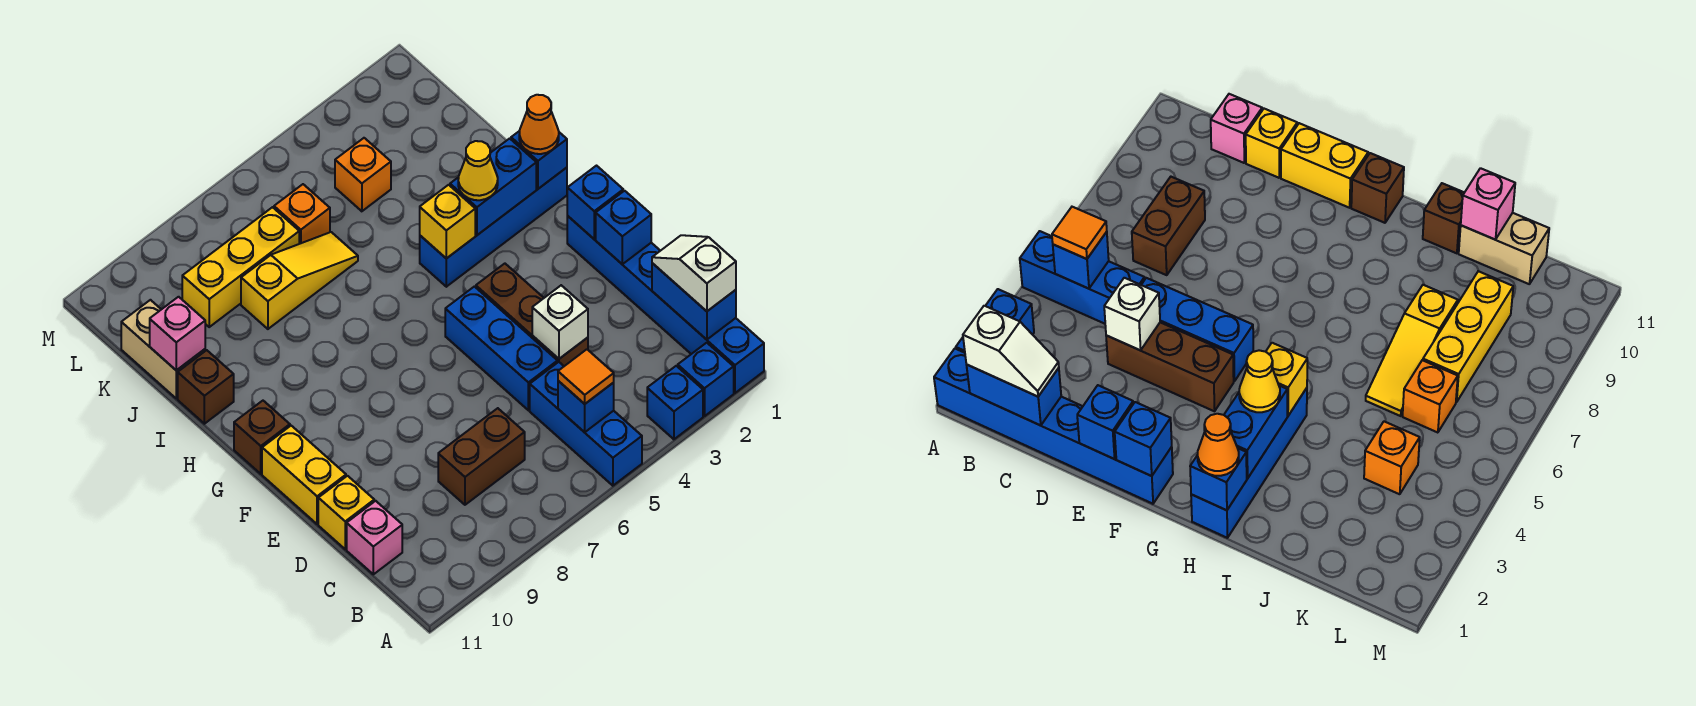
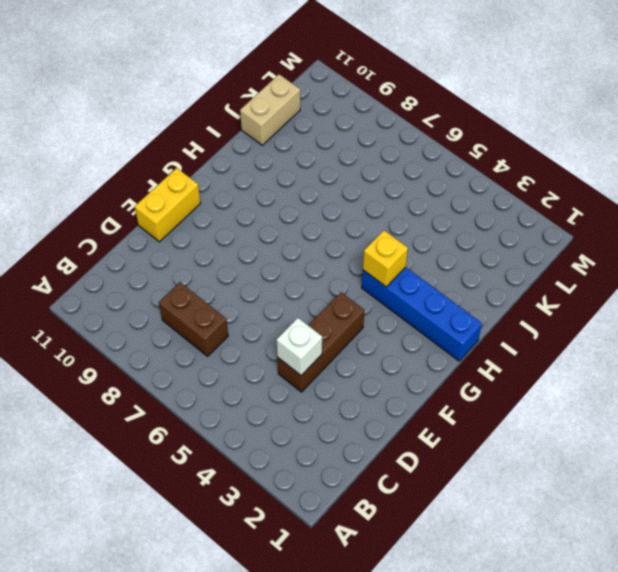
none -> blue brick A1:F1 level 1
none -> blue brick A2 level 1
none -> blue brick A3 level 1
none -> blue brick A5:C5 level 1

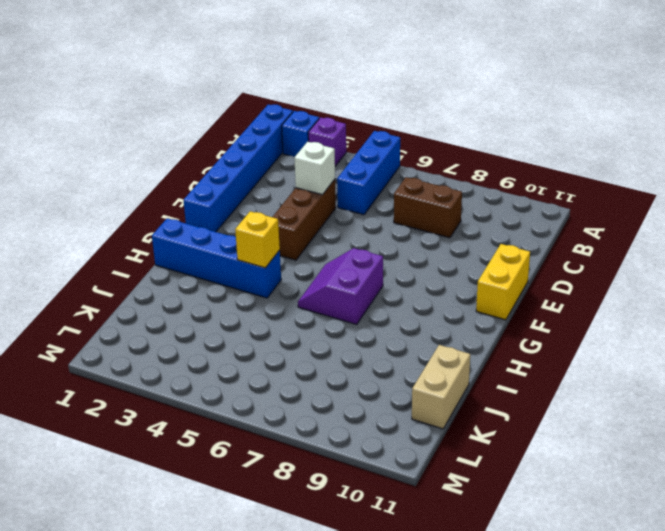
purple brick A3 level 1 -> blue brick A3 level 1
purple slope G6:H7 level 1 top 7 -> none
none -> pink brick C11 level 1
none -> blue brick D5:F5 level 1
none -> yellow brick D11 level 1
none -> brown brick G11 level 1

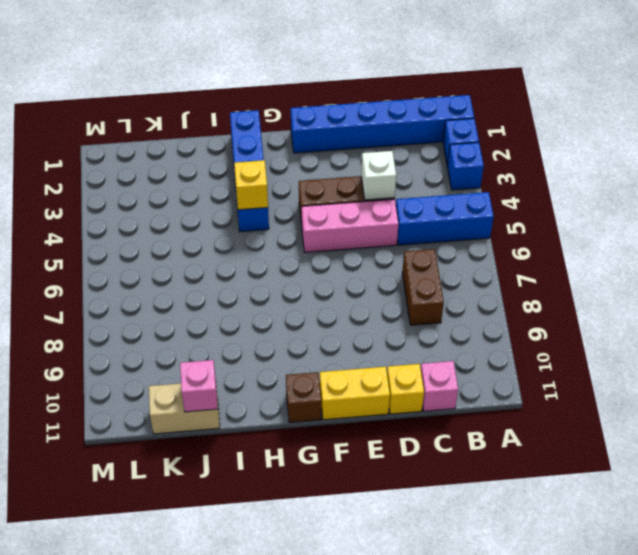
pink brick D5:F5 level 1 -> blue brick D5:F5 level 1
none -> brown brick I11 level 1
none -> yellow slope J6:J8 level 1 top 8
none -> orange brick K4 level 1
none -> orange brick K6 level 1

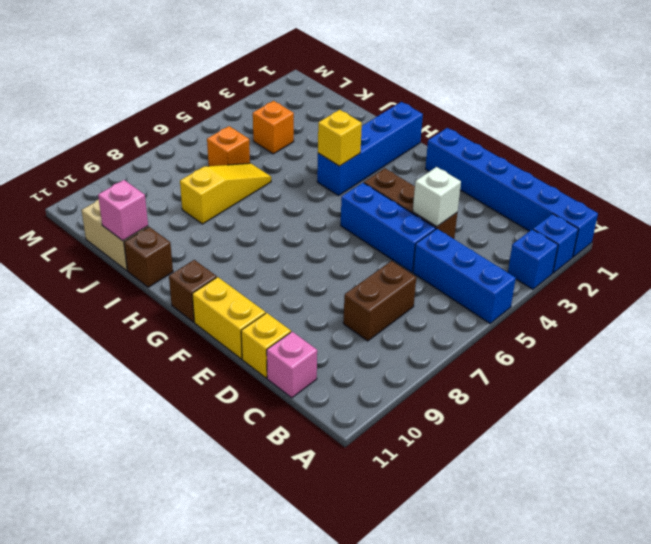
none -> yellow brick K7:K9 level 1
none -> blue brick B1:C1 level 2
none -> blue brick B5 level 2
none -> blue brick E1 level 2

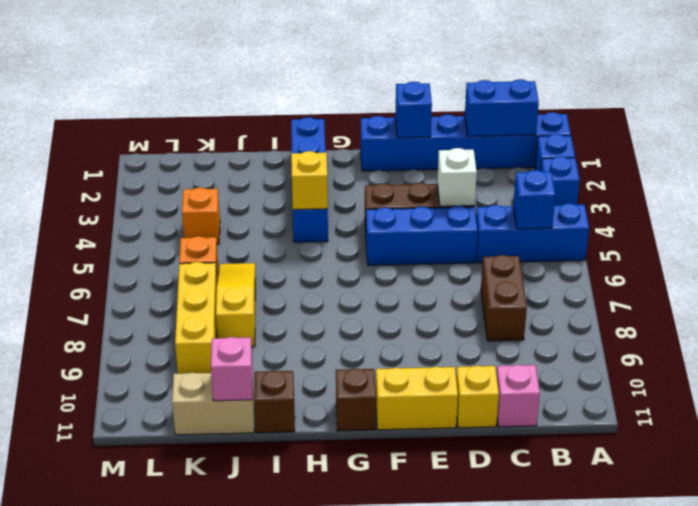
none -> blue brick F1 level 2
none -> blue brick H1 level 2
none -> blue brick H2:H3 level 2
none -> white slope B1:C1 level 3 top B

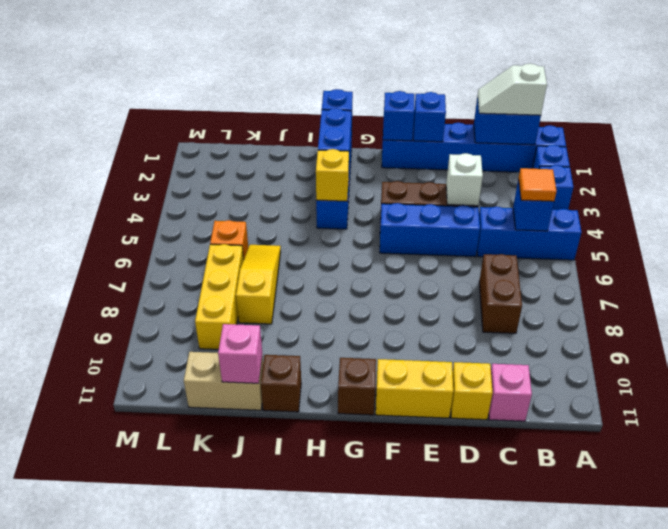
none -> orange brick K4 level 1
none -> orange cone H1 level 3
none -> yellow cone H3 level 3

